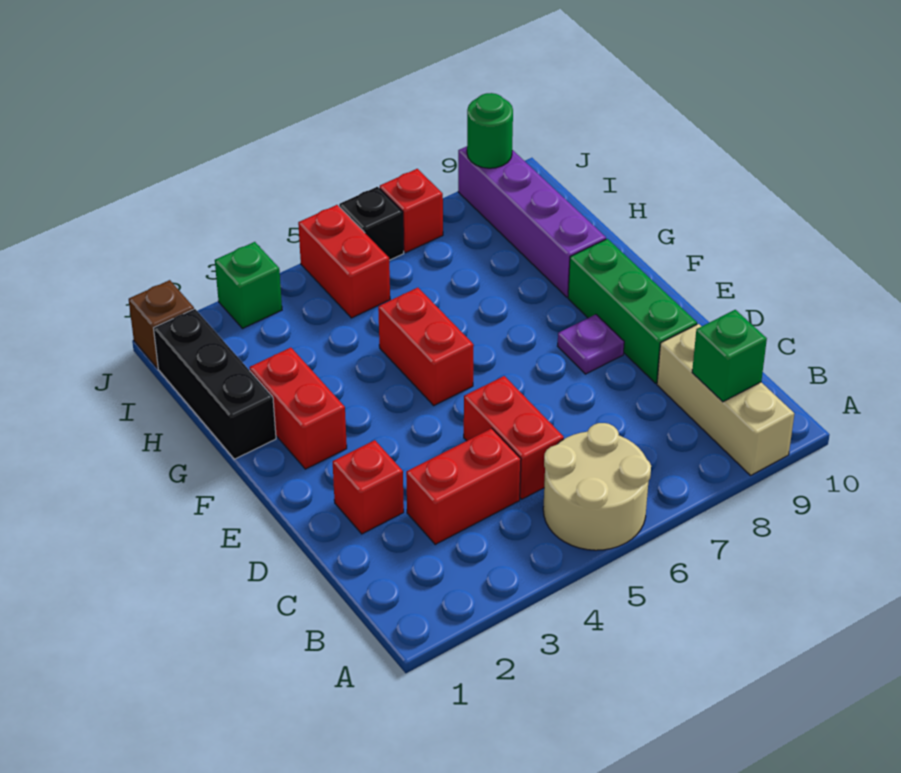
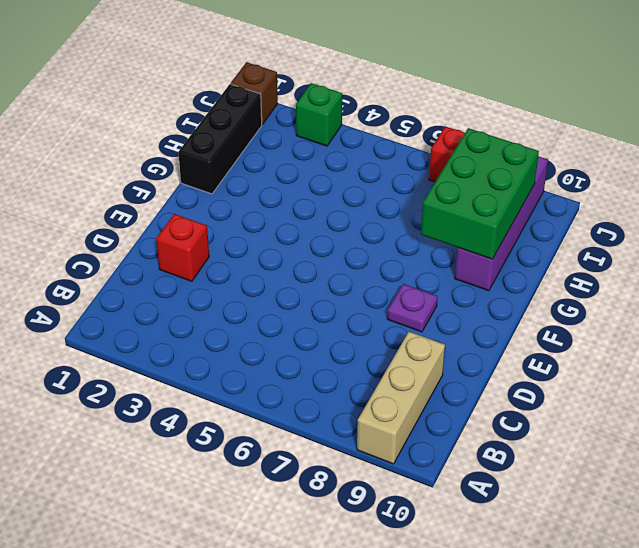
green brick G8:I9 level 2 -> none
none -> tan round brick A5:B6 level 1
none -> red brick C3:C4 level 1
none -> red brick C5:D5 level 1

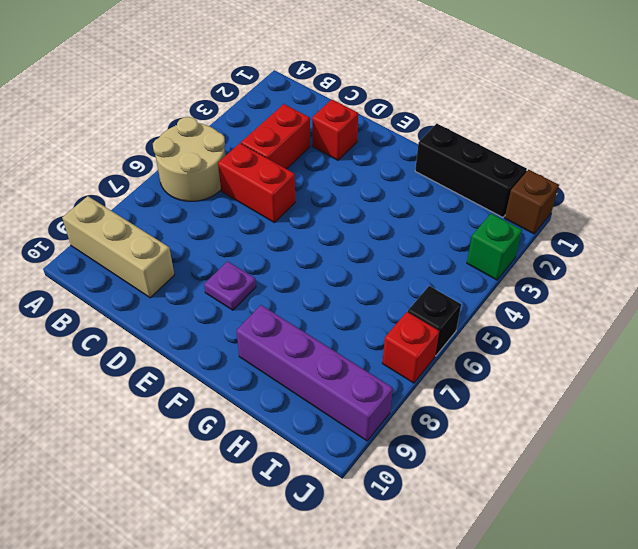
none -> green brick D9:F9 level 1
none -> red brick F2:G2 level 1
none -> red brick F5:G5 level 1

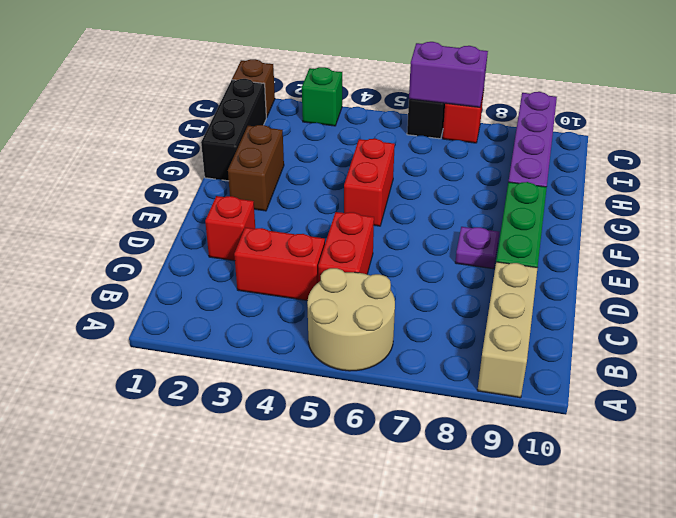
brown brick F2:G2 level 1 -> red brick F2:G2 level 1
purple brick J6:J7 level 2 -> none
none -> red brick I5:J5 level 1
none -> green brick B9 level 2
none -> green round brick J9 level 2

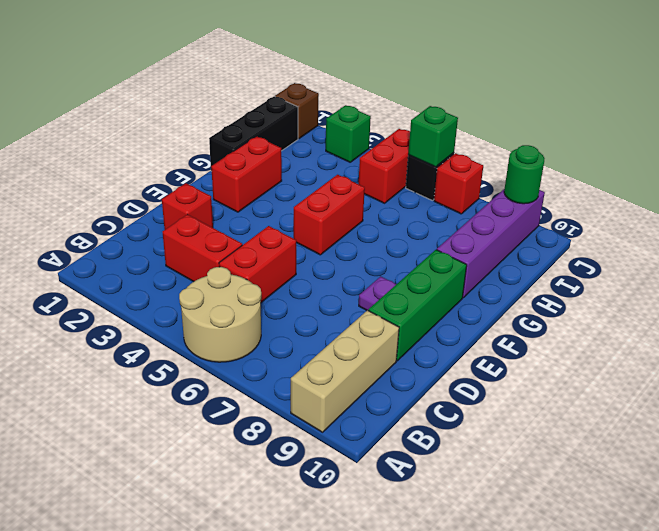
green brick J6 level 2 -> green brick B9 level 2

